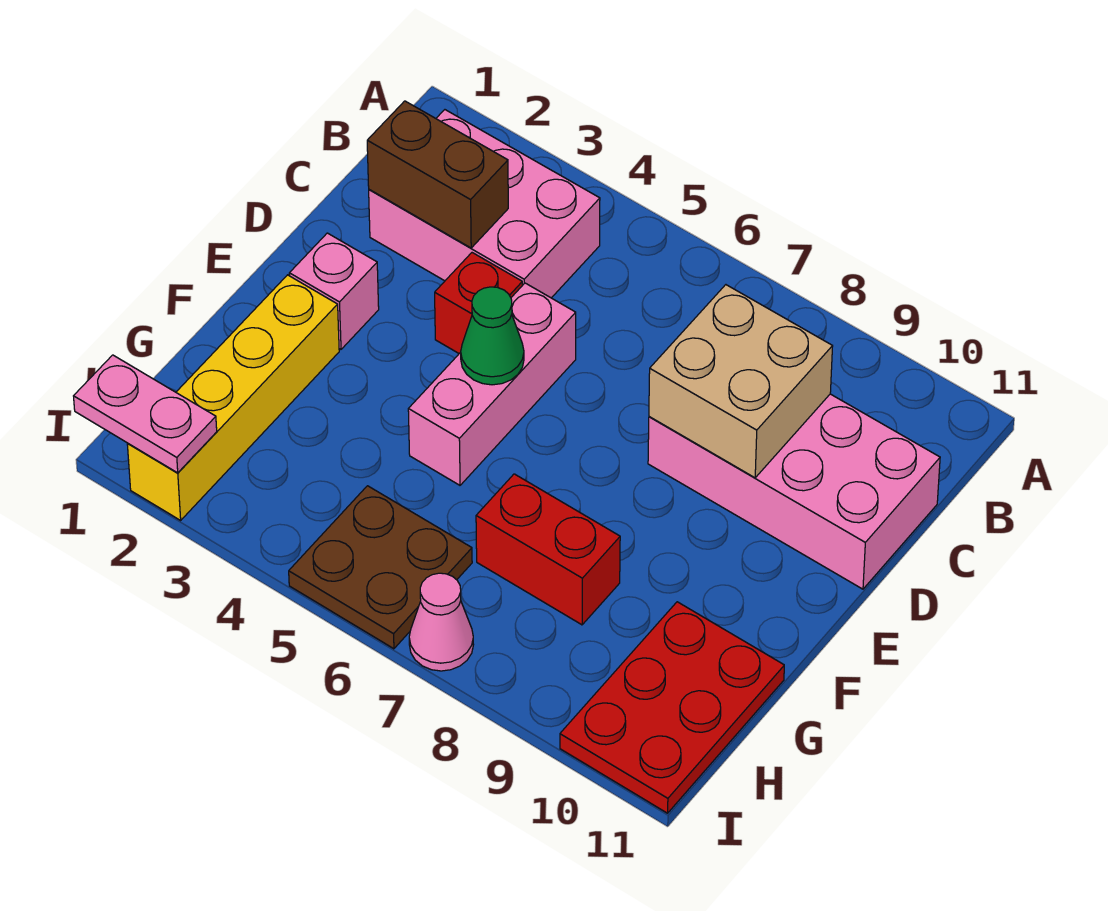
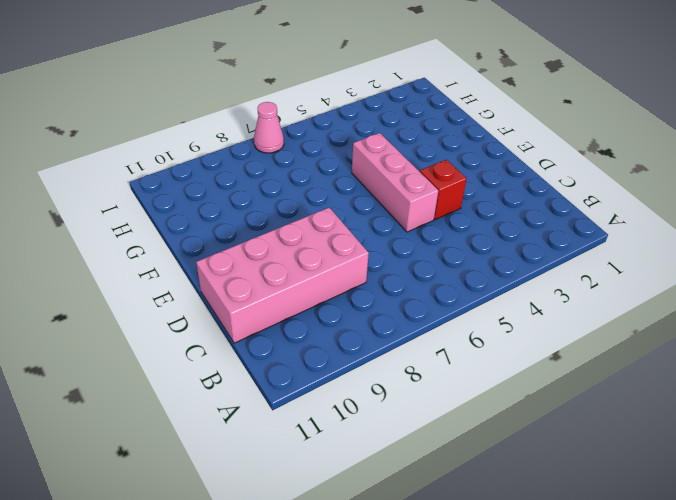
none -> pink brick B2:C4 level 1
none -> pink brick E2 level 1
none -> yellow brick F2:I2 level 1

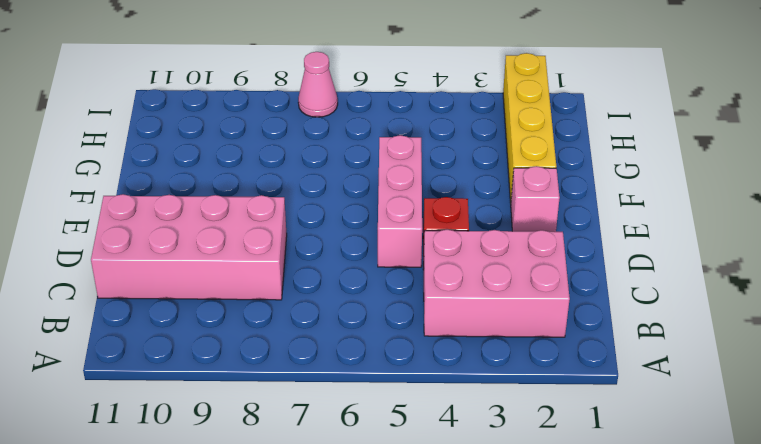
none -> red brick G7:G8 level 1
none -> red plate G10:I11 level 1
none -> brown plate H5:I6 level 1

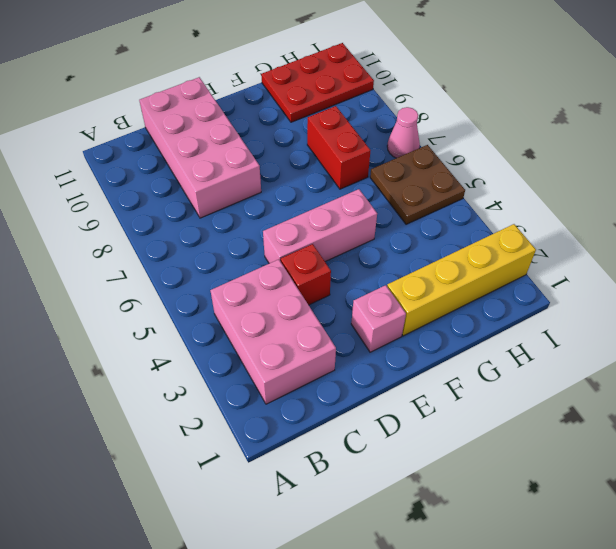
none -> brown brick C2:C3 level 2
none -> tan brick C8:D9 level 2
none -> green cone E5 level 2

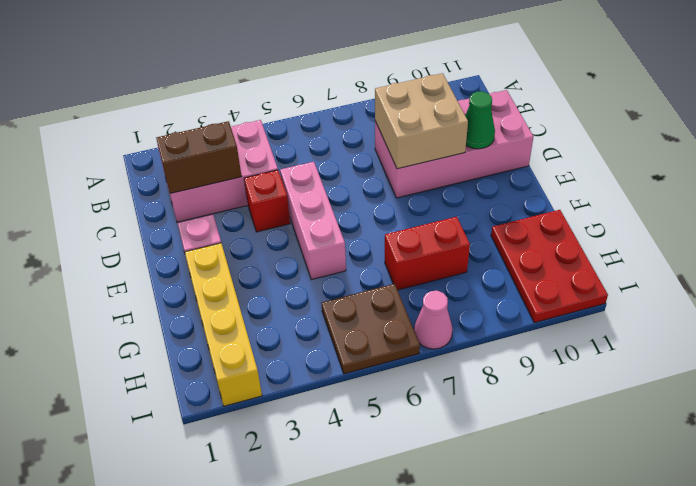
green cone D10 level 2 -> green cone E5 level 2
none -> pink plate I1:I2 level 2

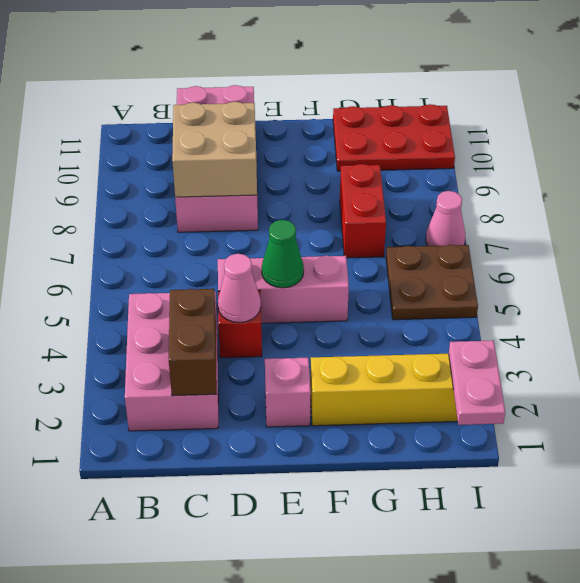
pink cone D4 level 2 -> none

